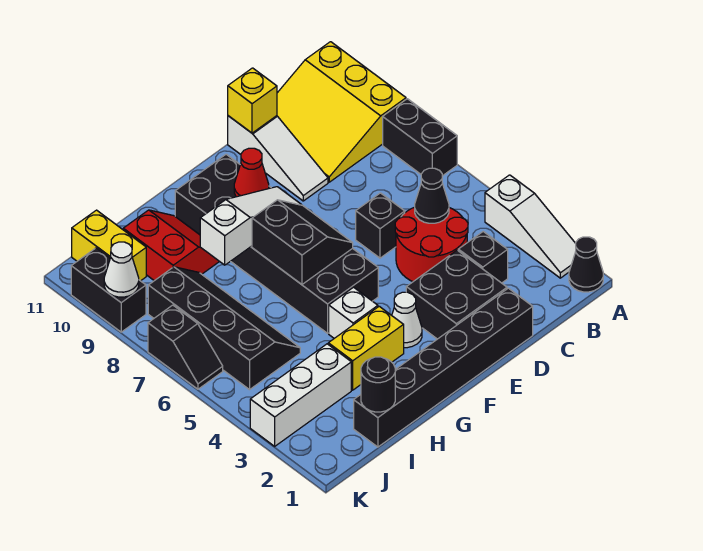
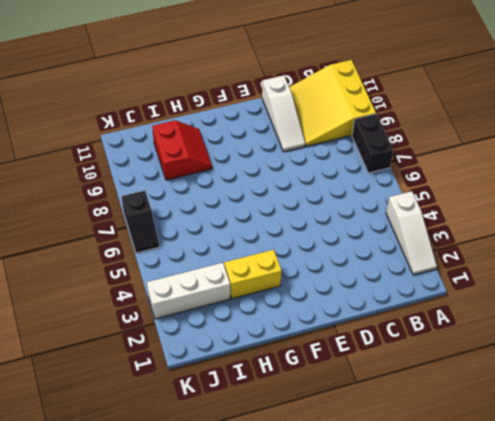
none -> black cone A1 level 1
none -> black brick C3 level 1
none -> red round brick C4:D5 level 1

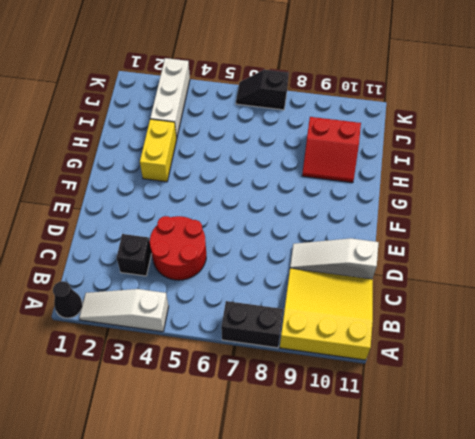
none -> black brick D1:I1 level 1
none -> black brick D2:E3 level 1
none -> black brick D6 level 1

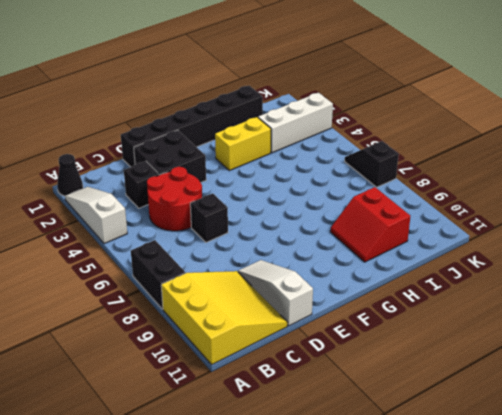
none -> white cone F3 level 1
none -> black brick F5:G10 level 1
none -> white brick G4 level 1

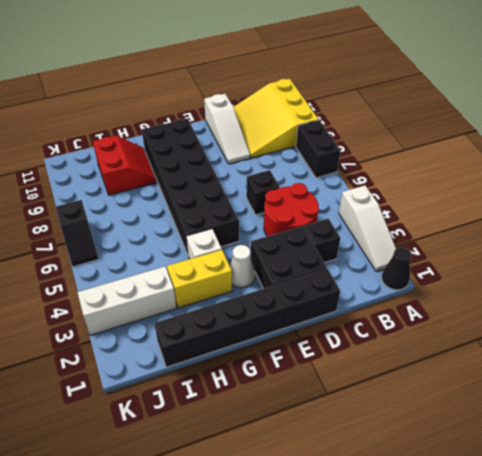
none -> black slope I5:J8 level 1 top J
none -> yellow brick J10:J11 level 1
none -> black brick K9:K10 level 1

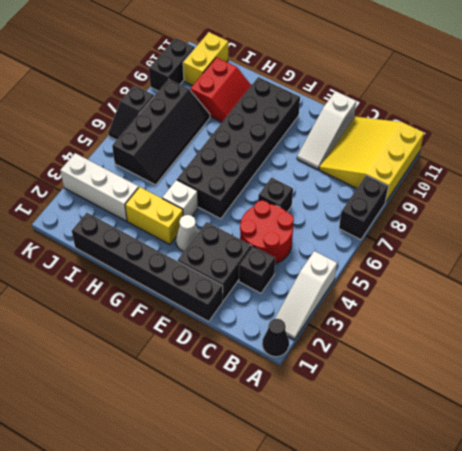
none -> black cone C5 level 2
none -> yellow brick D11 level 2
none -> black slope F6:G7 level 2 top G

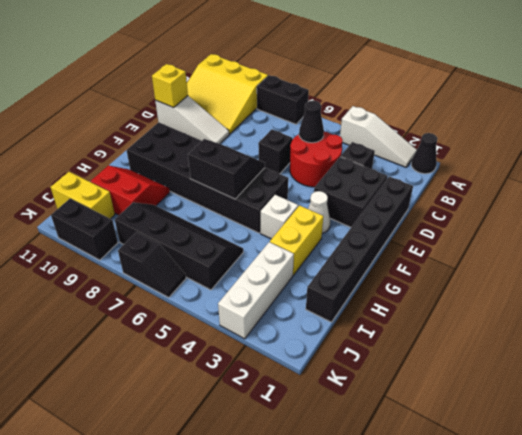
none -> white slope F8:H8 level 2 top H
none -> red cone F9 level 2
none -> black round brick I1 level 2

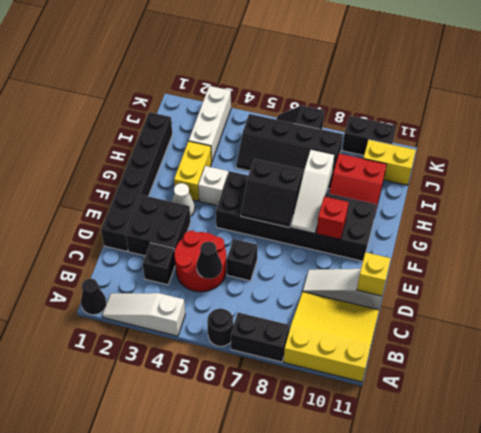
black round brick A6 level 1 -> black round brick I1 level 2
red brick F9 level 2 -> red cone F9 level 2
none -> white cone K9 level 2

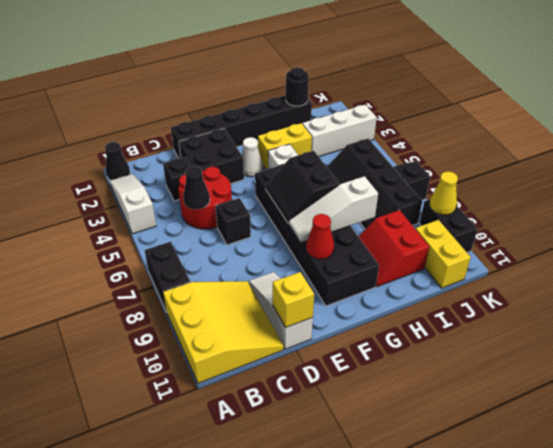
yellow cone K9 level 2 -> white cone K9 level 2

